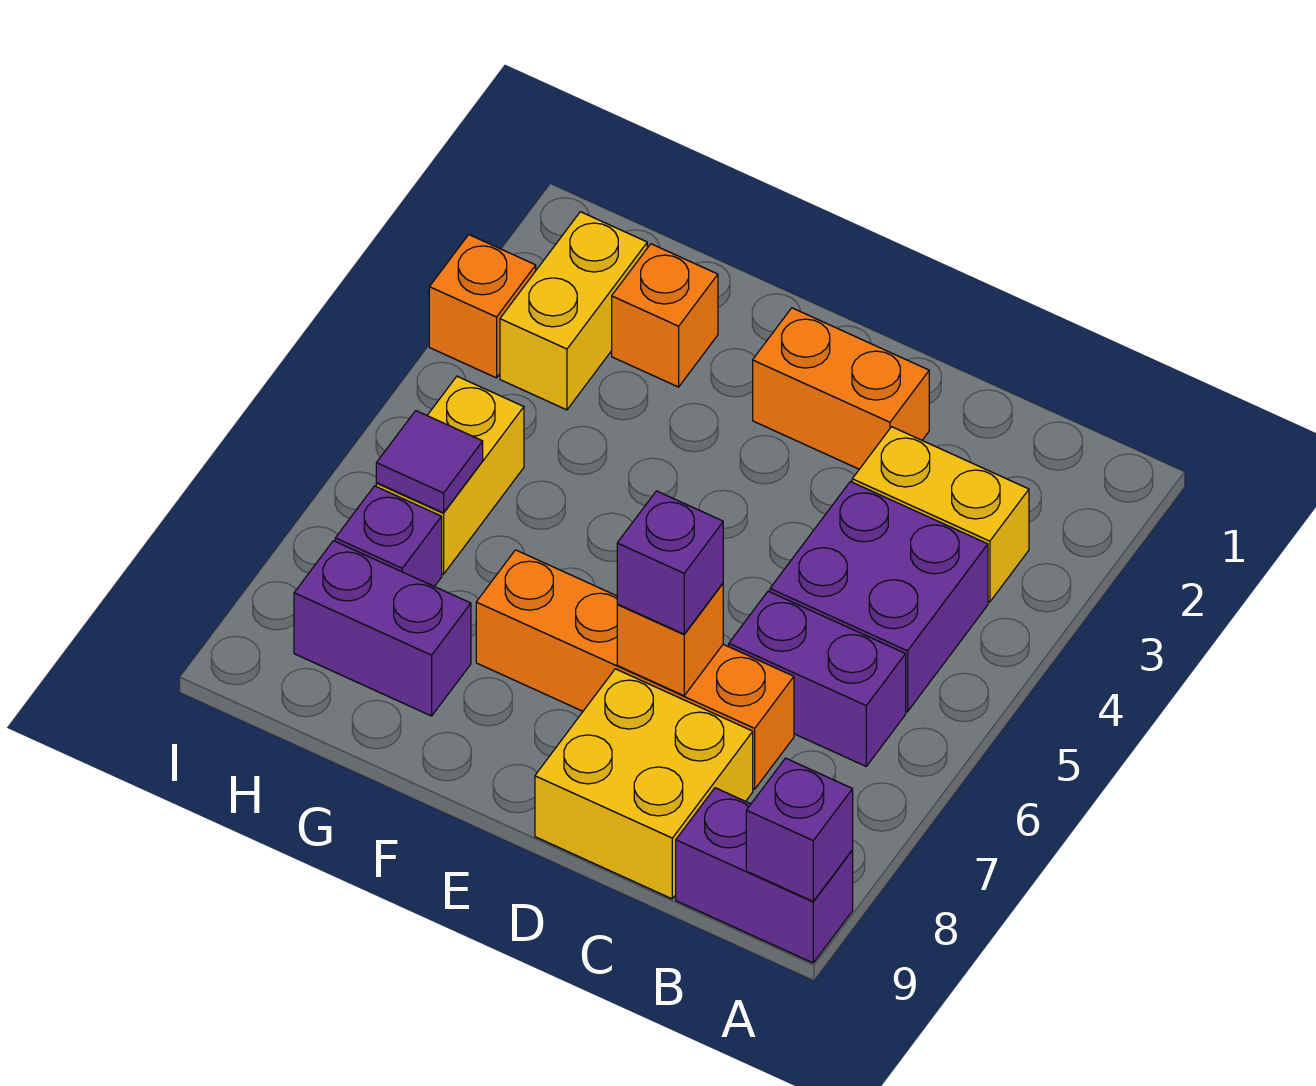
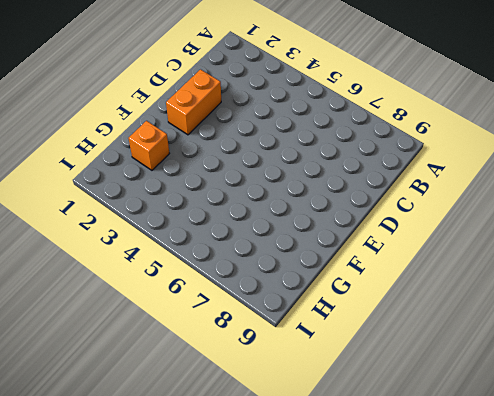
none -> purple brick A9:B9 level 1
none -> yellow brick B3:C3 level 1
none -> purple brick B4:C5 level 1

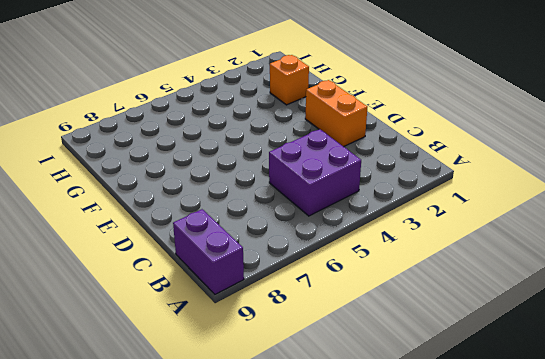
none -> yellow brick B3:C3 level 1
none -> purple brick B6:C6 level 1
none -> orange brick C7:F7 level 1

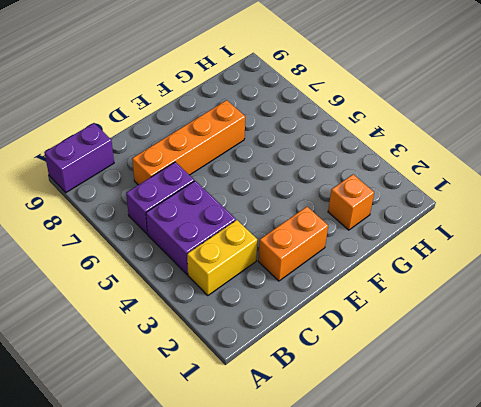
none -> yellow brick C8:D9 level 1
none -> purple brick G8:H8 level 1
none -> yellow brick H2:H3 level 1

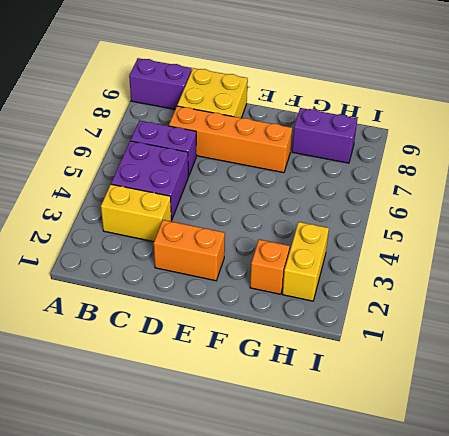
none -> yellow brick H5:H6 level 1
none -> purple brick H7 level 1
none -> orange brick I3 level 1

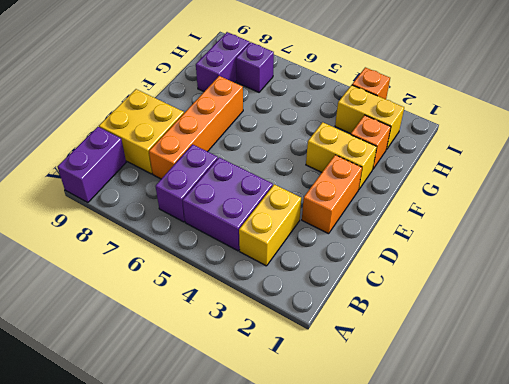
yellow brick F2:F3 level 1 -> yellow brick H5:H6 level 1
none -> purple brick A9 level 2
none -> orange brick D7 level 2
none -> purple tile H6 level 2

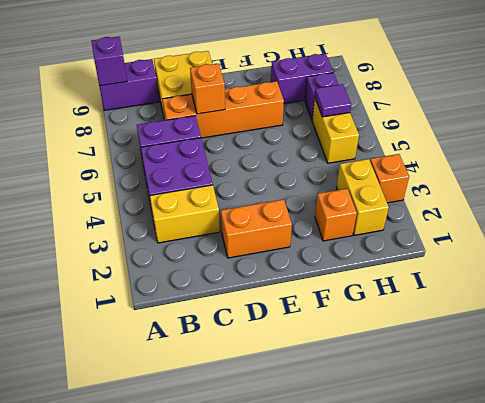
none -> purple brick D7 level 3

